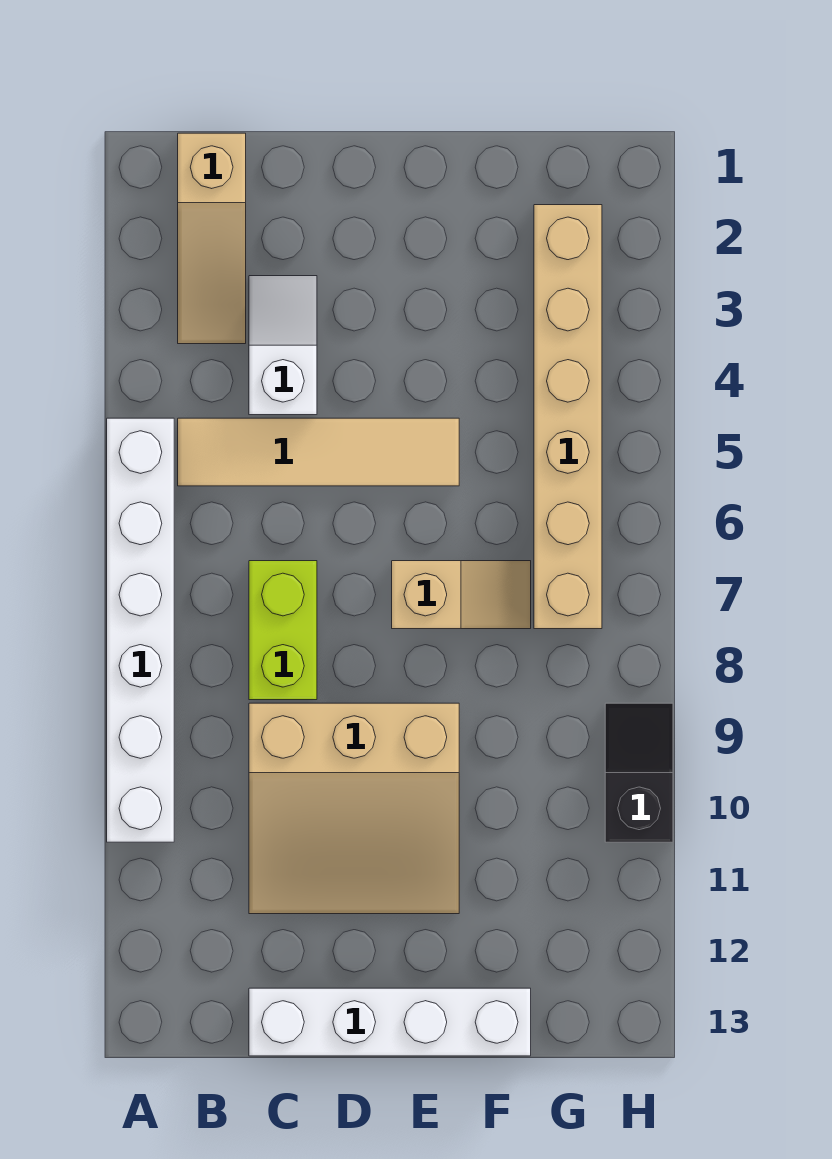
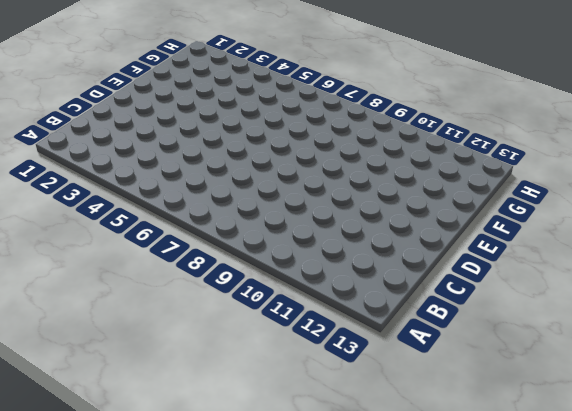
none -> white brick A5:A10 level 1
none -> tan slope B1:B3 level 1 top 1

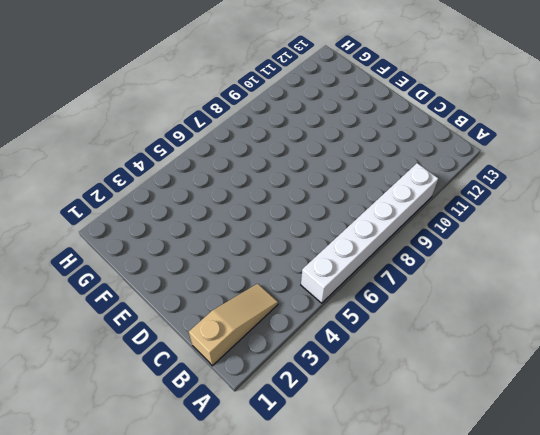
none -> tan tile B5:E5 level 1
none -> white slope C3:C4 level 1 top 4

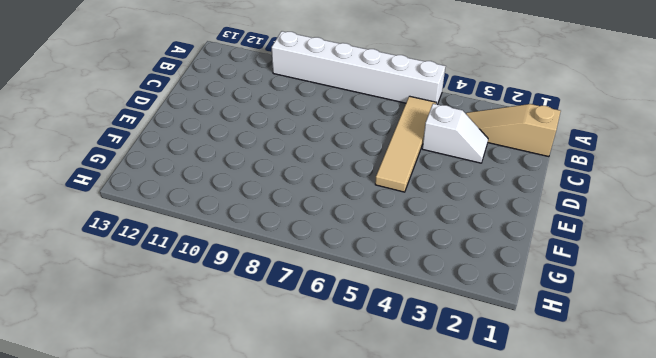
none -> lime brick C7:C8 level 1
none -> tan slope C9:E11 level 1 top 9

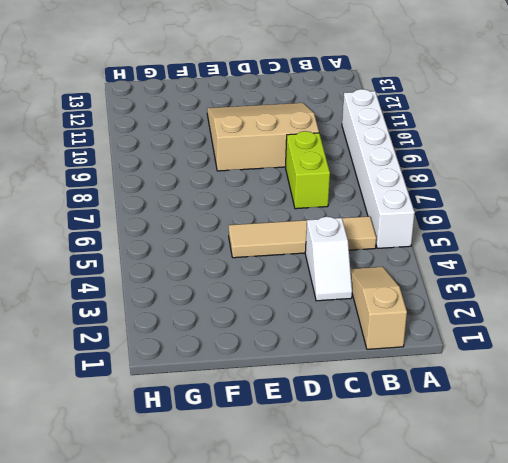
none -> white brick C13:F13 level 1
none -> tan slope E7:F7 level 1 top E

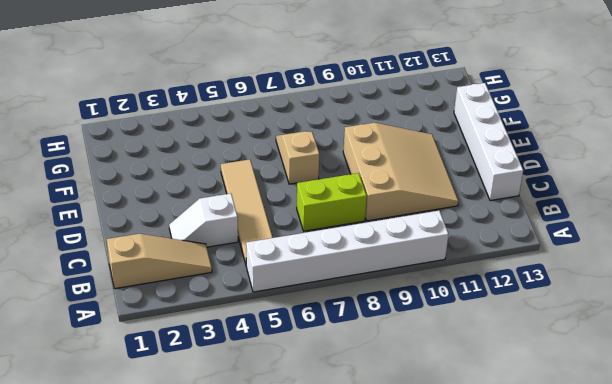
none -> tan brick G2:G7 level 1
none -> black slope H9:H10 level 1 top 10

